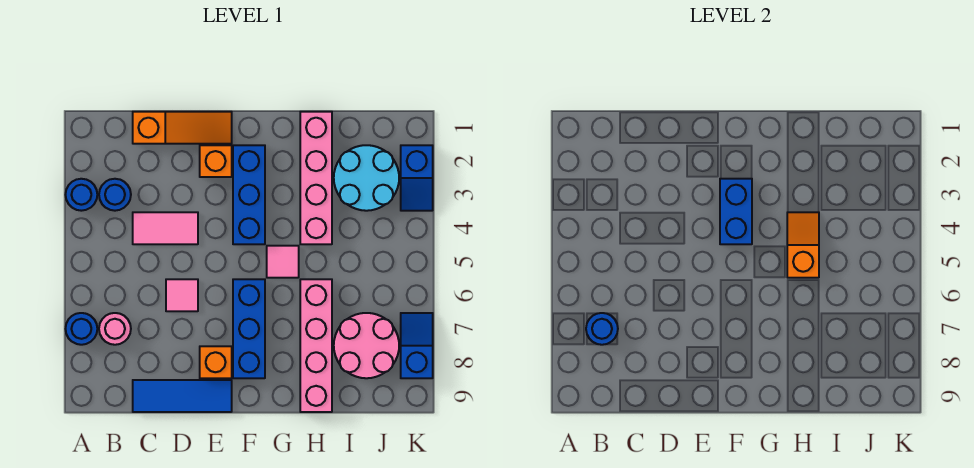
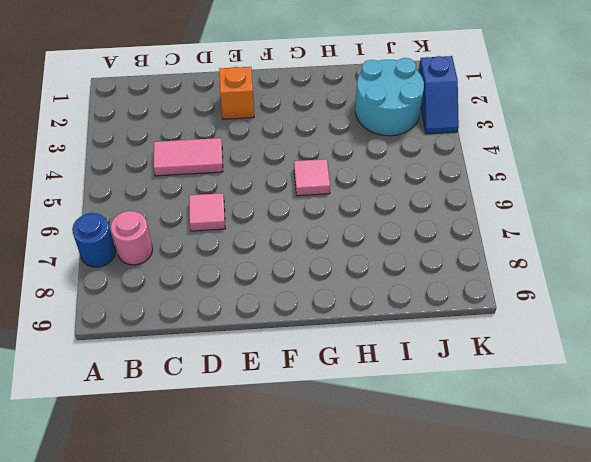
none -> blue round brick A3 level 1
none -> blue round brick B3 level 1
none -> orange slope C1:E1 level 1 top C

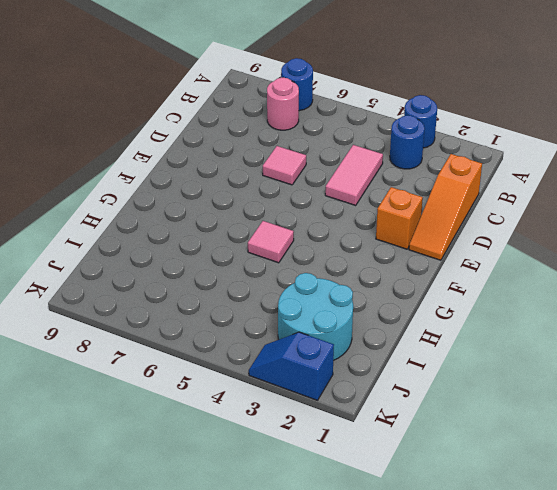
none -> blue tile C9:E9 level 1
none -> orange brick E8 level 1
none -> blue brick F2:F4 level 1

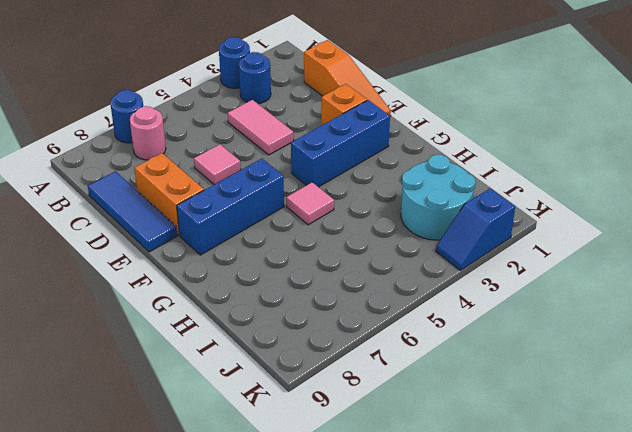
orange brick D8:E8 level 1 -> orange brick E8 level 1
none -> pink brick H1:H4 level 1
none -> pink brick H6:H9 level 1
none -> pink round brick I7:J8 level 1

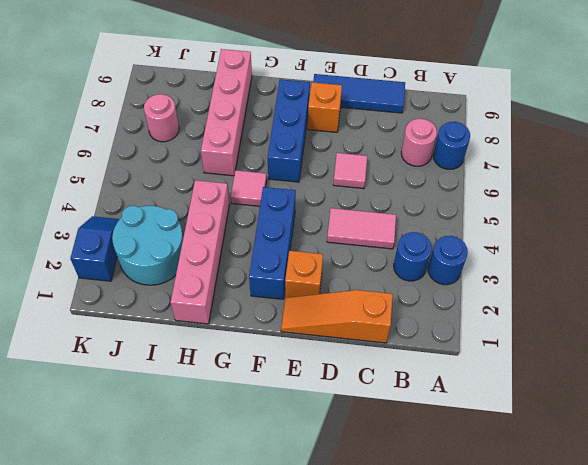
pink round brick J7 level 1 -> pink round brick I7:J8 level 1
none -> blue slope K7:K8 level 1 top 8
none -> blue round brick B7 level 2
none -> blue brick F3:F4 level 2

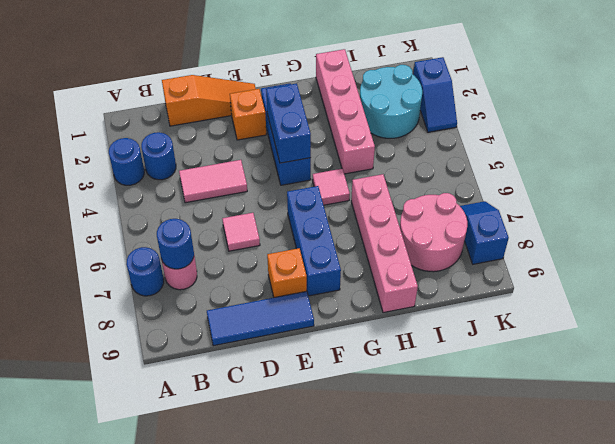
none -> orange slope H4:H5 level 2 top 5

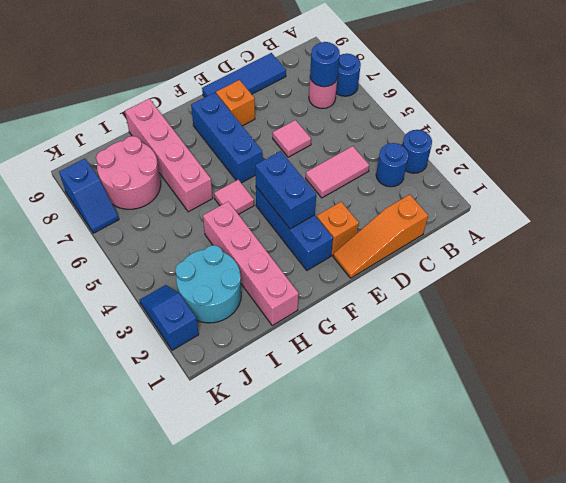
none -> orange slope H4:H5 level 2 top 5

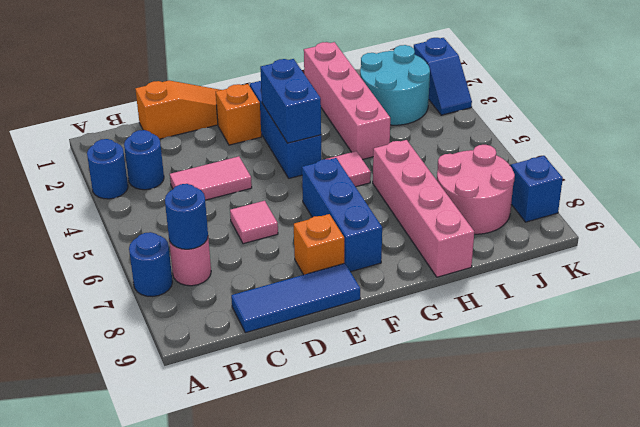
none -> orange slope H4:H5 level 2 top 5

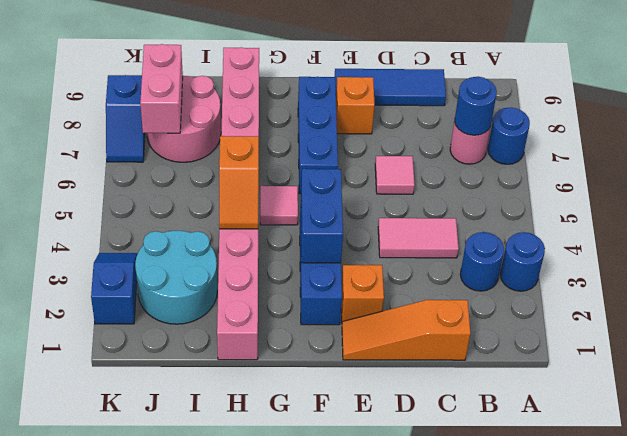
pink brick J7:J8 level 2 -> none

